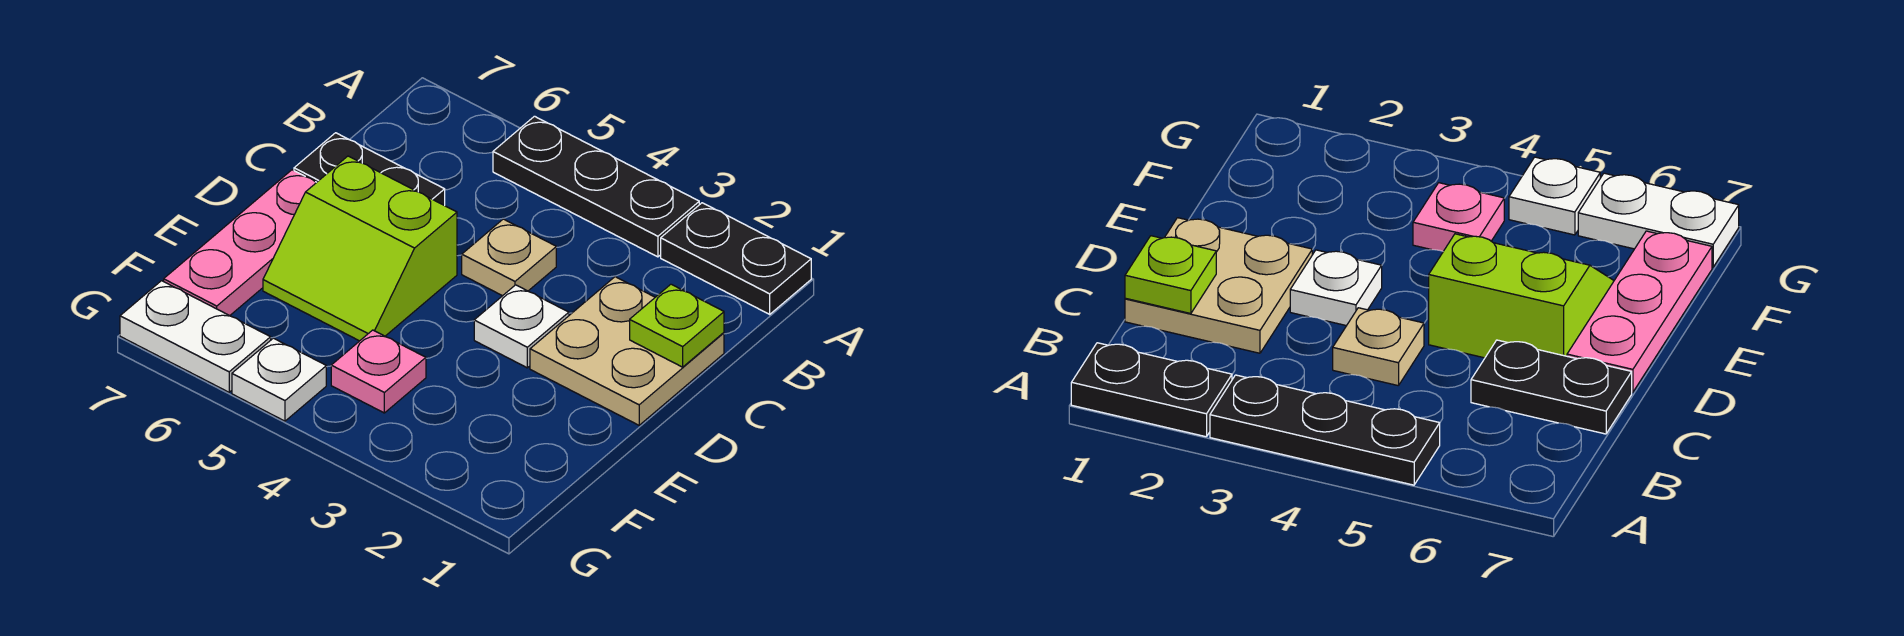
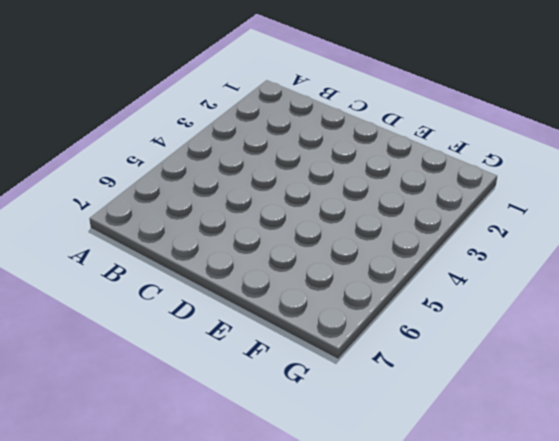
none -> black plate A1:A2 level 1
none -> black plate A3:A5 level 1
none -> tan plate C1:D2 level 1

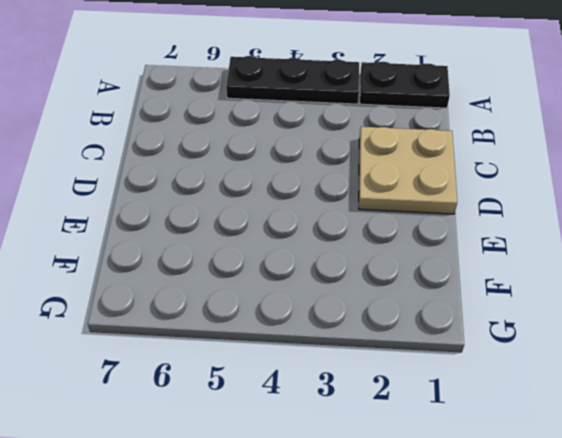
none -> tan plate C4 level 1
none -> black plate C6:C7 level 1
none -> white plate D3 level 1

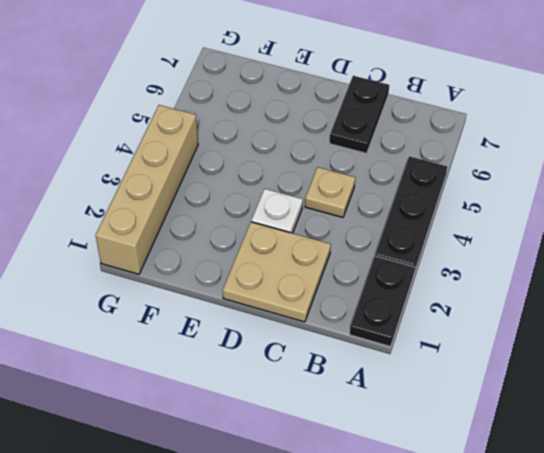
tan brick G1:G4 level 1 -> none
none -> lime slope D5:E6 level 1 top D
none -> pink plate D7:F7 level 1
none -> pink plate F4 level 1

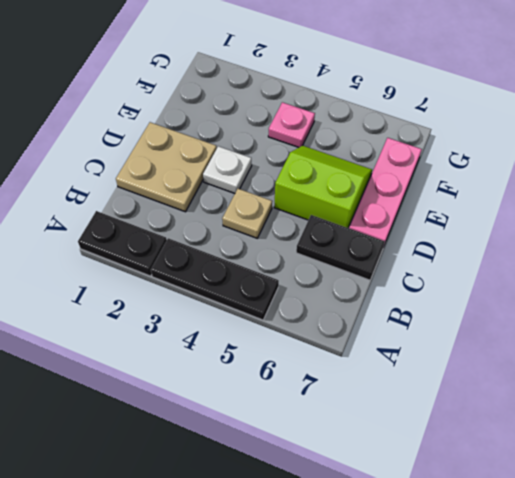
none -> white plate G5 level 1
none -> white plate G6:G7 level 1
none -> lime plate C1 level 2

